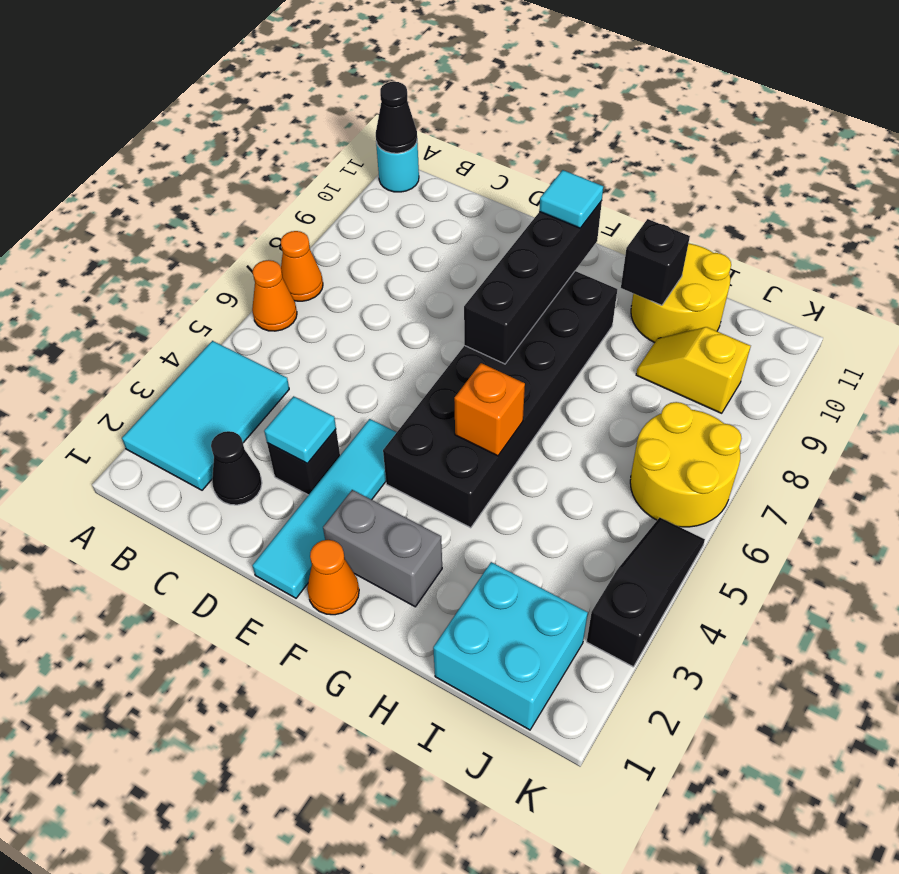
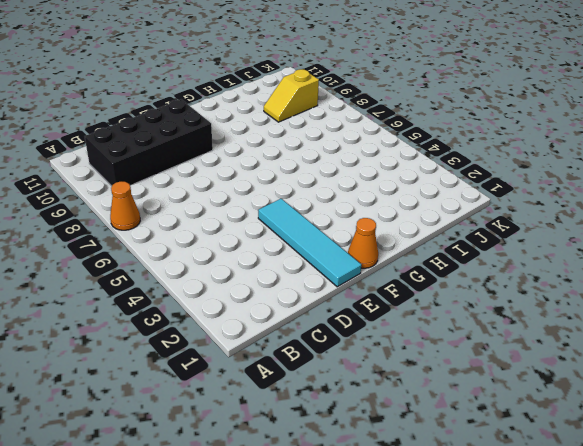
black brick B9:E10 level 1 -> none
none -> cyan tile A2:B4 level 1
none -> orange cone A6 level 1
none -> cyan round brick A11 level 1

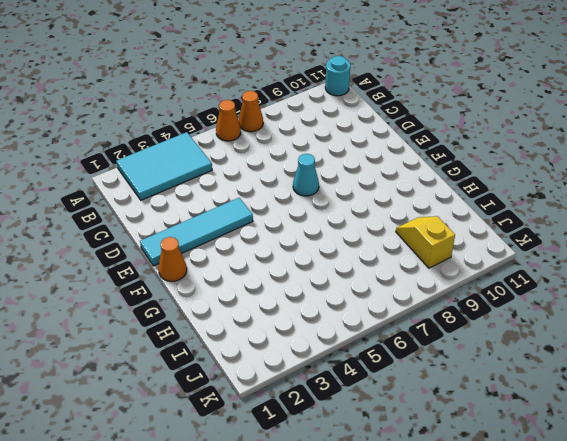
cyan cone E7 level 1 -> none
none -> black cone C2 level 1
none -> black brick D3 level 1
none -> grey brick F2:G2 level 1

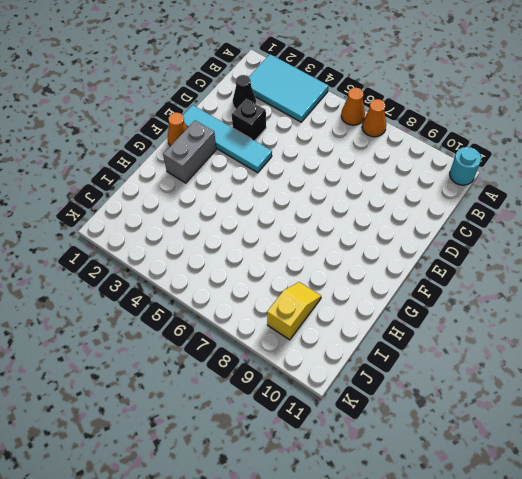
none -> black brick F4:G9 level 1
none -> yellow round brick H10:I11 level 1
none -> cyan brick I1:J2 level 1

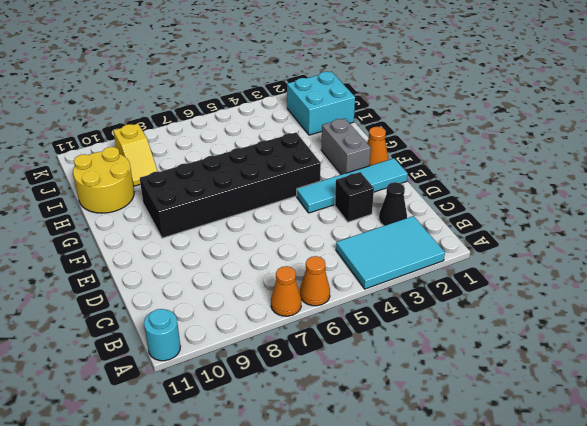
none -> yellow round brick J6:K7 level 1
none -> black slope K3:K5 level 1 top 3
none -> black cone A11 level 2

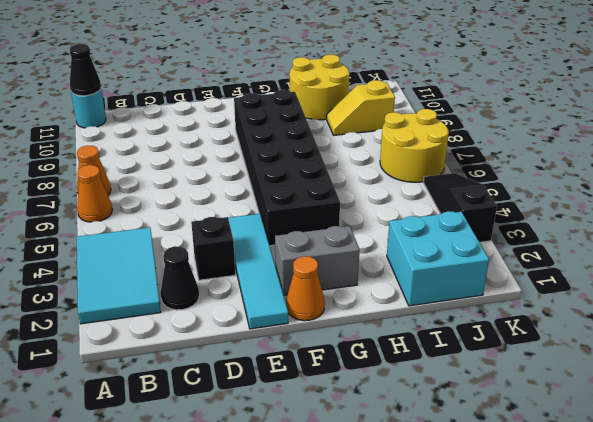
none -> cyan tile D3 level 2
none -> black brick F7:F10 level 2
none -> orange brick G5 level 2

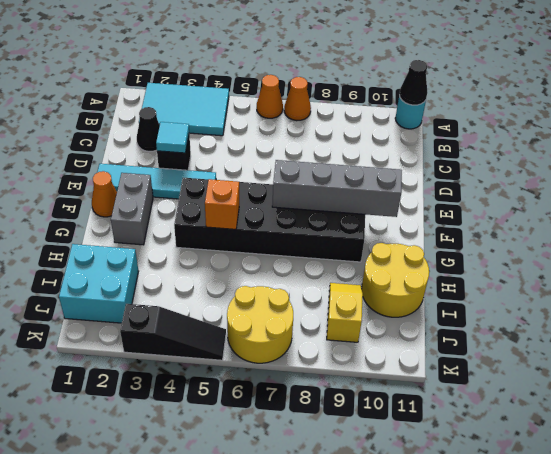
grey brick F7:F10 level 2 -> black brick F7:F10 level 2
none -> black brick H10 level 2
none -> cyan tile F10 level 3

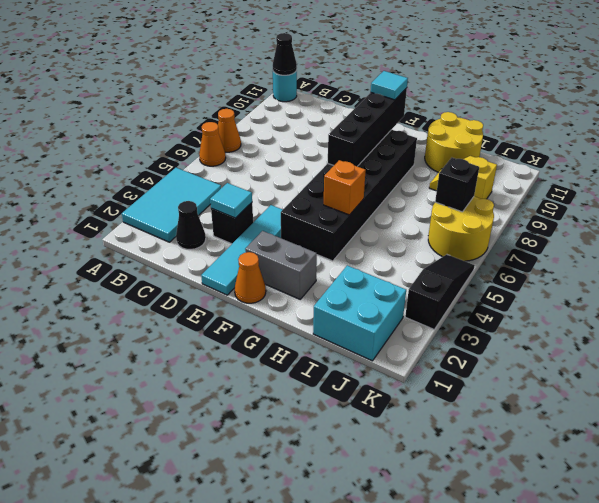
black brick J7 level 2 -> black brick H10 level 2

